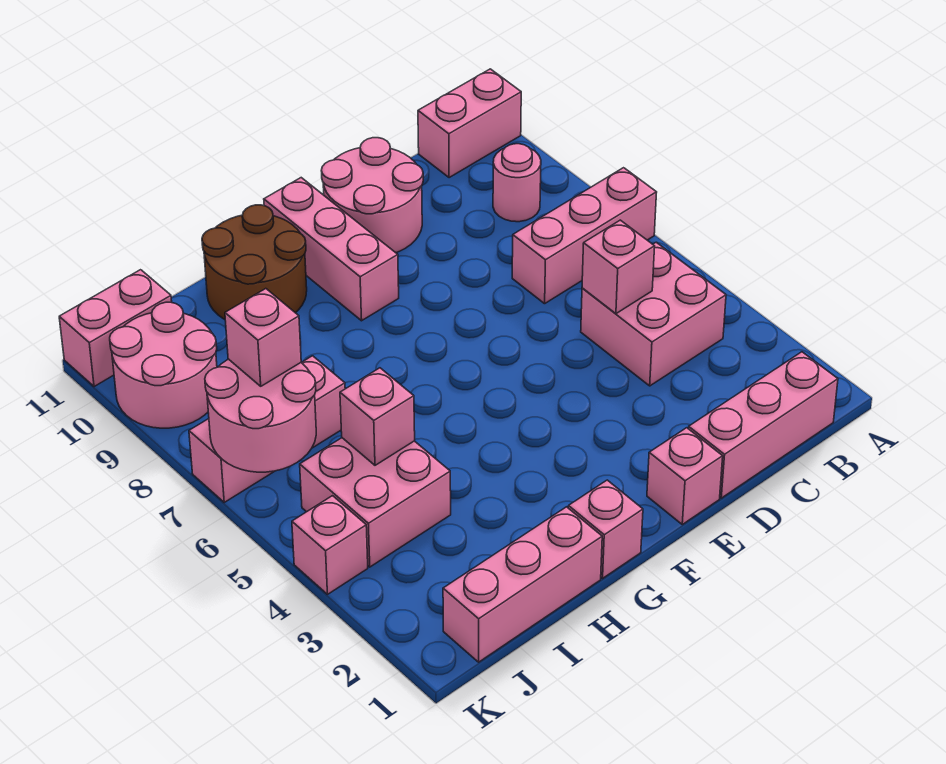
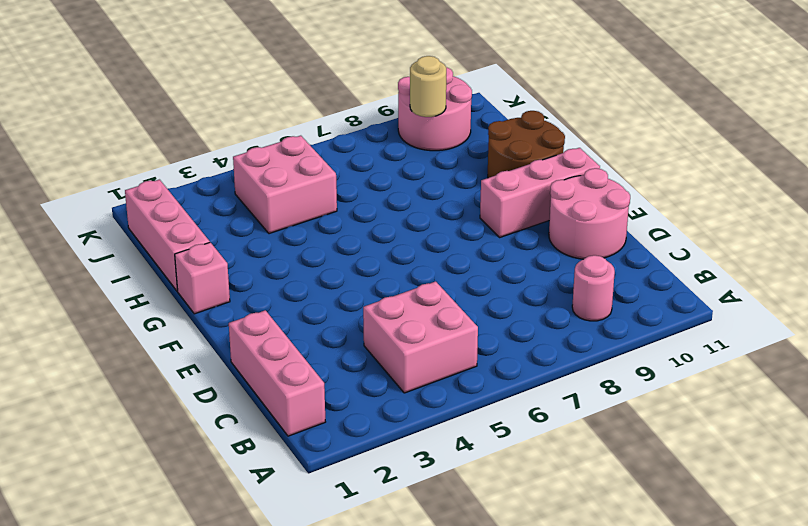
tan round brick J9 level 2 -> none
none -> pink brick A7:C7 level 1
none -> pink brick A11:B11 level 1
none -> pink brick E1 level 1

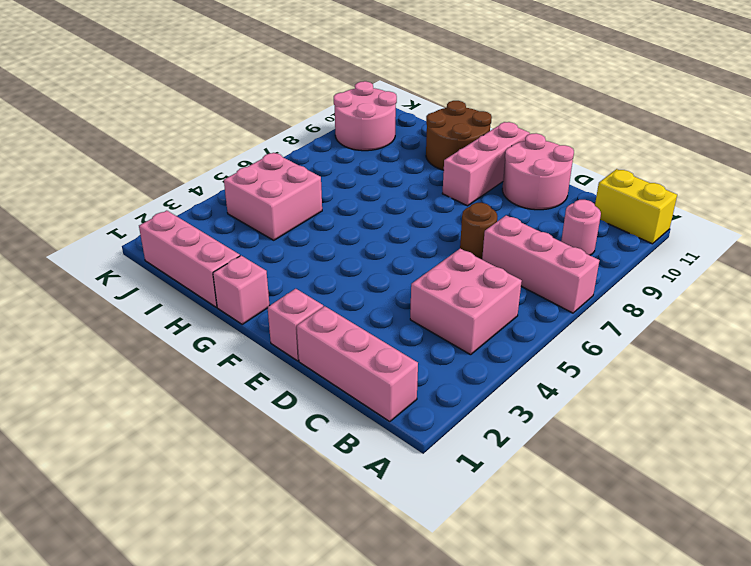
yellow brick A11:B11 level 1 -> pink brick A11:B11 level 1
brown round brick D7 level 1 -> none
none -> pink brick I7:K7 level 1
none -> pink brick J11:K11 level 1
none -> pink brick K4 level 1

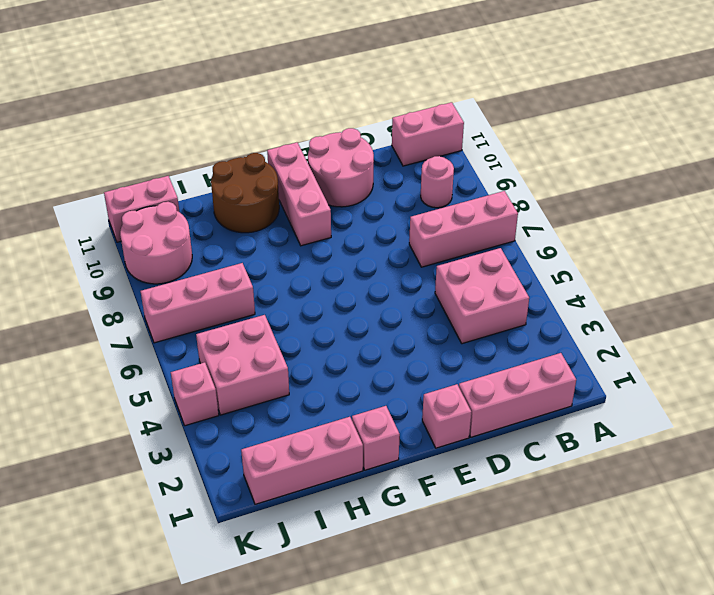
none -> pink brick C5 level 2
none -> pink brick I5 level 2
none -> pink round brick J6:K7 level 2

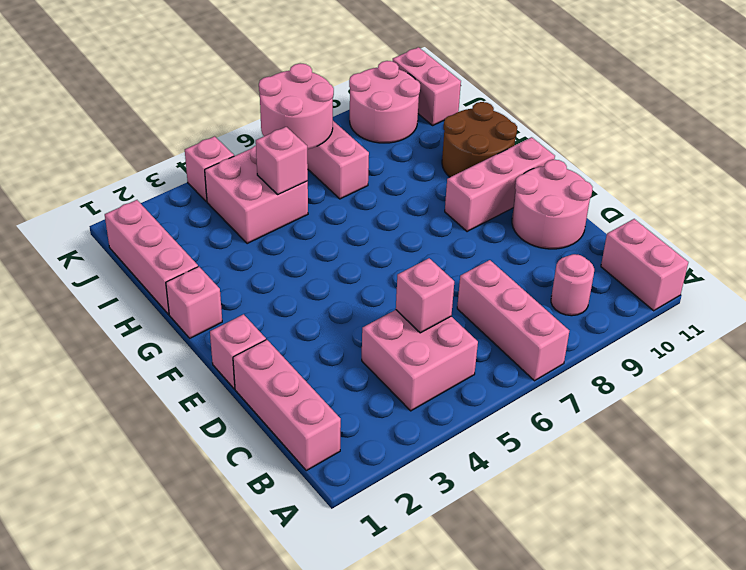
none -> pink brick J7 level 3

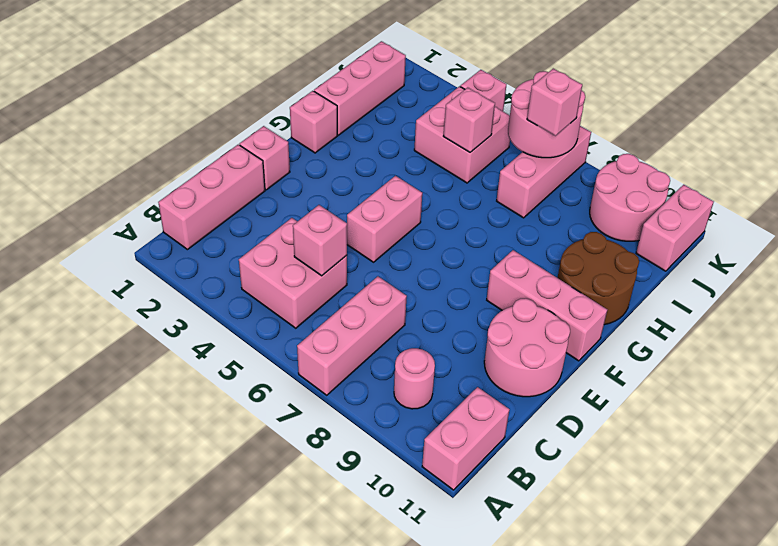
pink brick E5:F5 level 1 -> none

